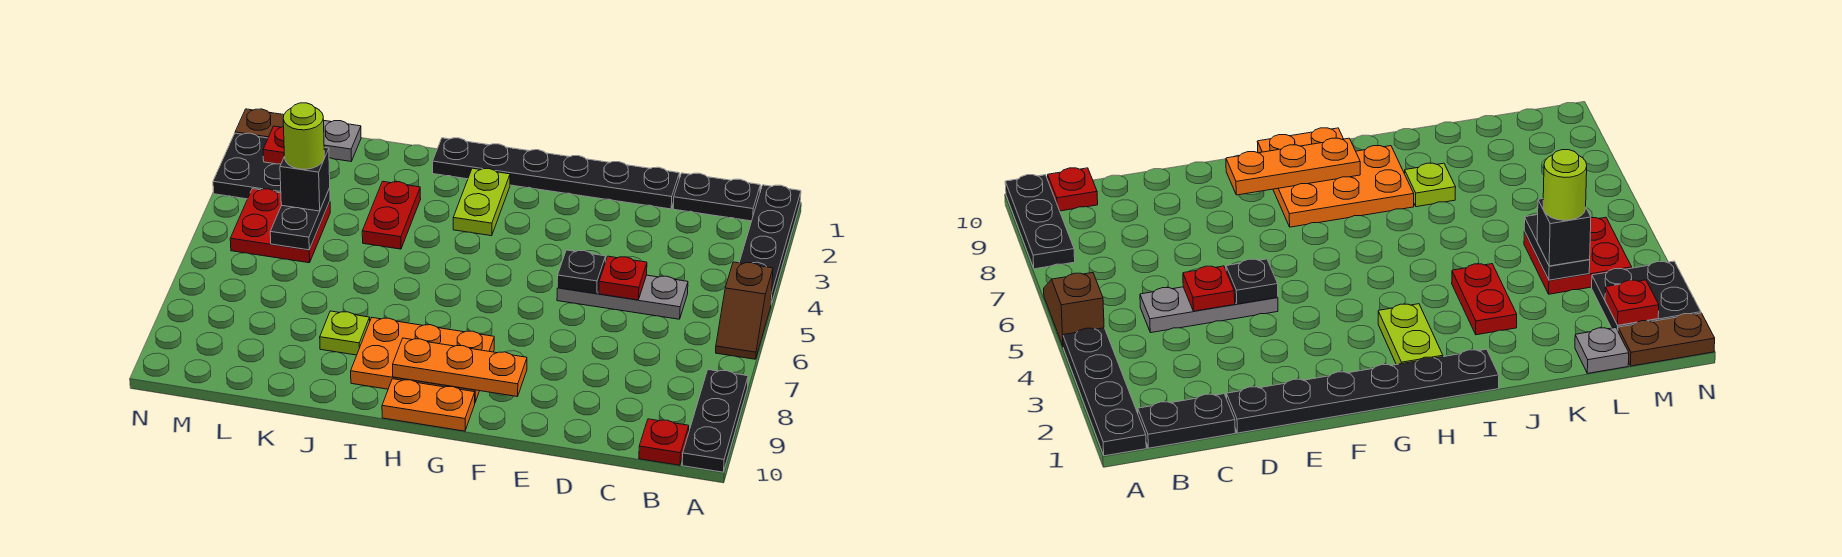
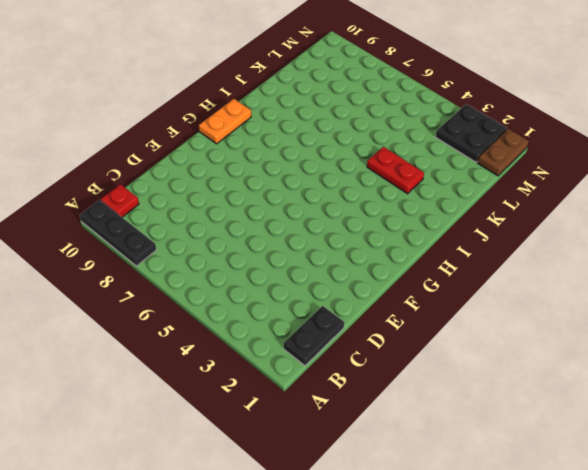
none -> black plate A1:A4 level 1
none -> brown slope A5:A6 level 1 top 5
none -> grey plate C5:E5 level 1

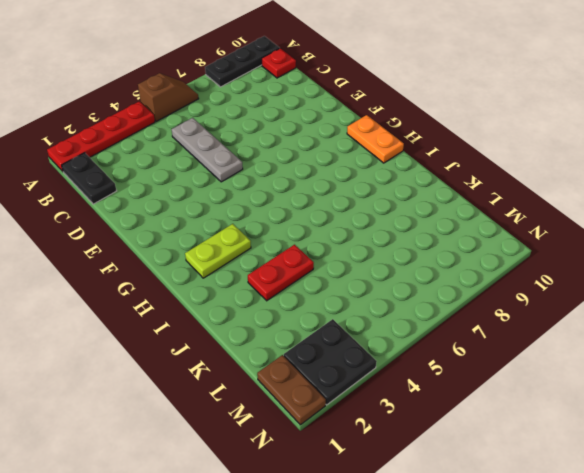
red plate A1:A4 level 1 -> black plate A1:A4 level 1
none -> black plate D1:I1 level 1
none -> orange plate G8:I9 level 1
none -> lime plate J8 level 1

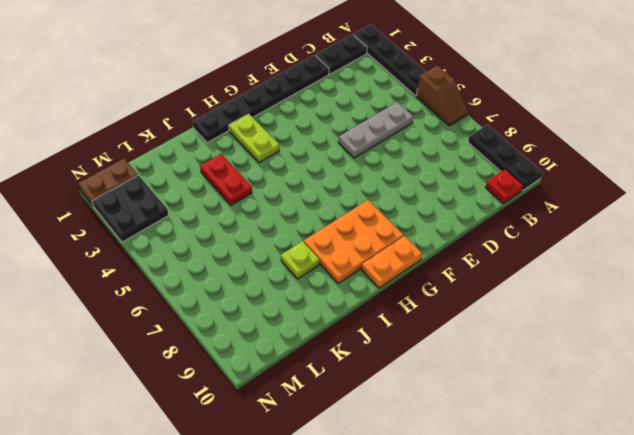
none -> grey plate L1 level 1
none -> red plate L4:M5 level 1
none -> red plate D5 level 2

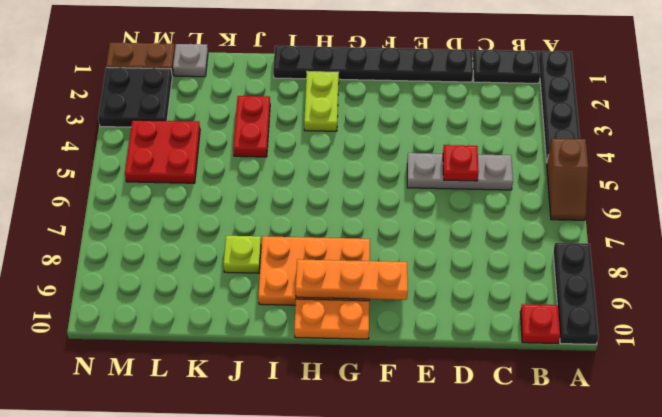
none -> black plate E5 level 2
none -> black plate L4:L5 level 2
none -> red plate M2 level 2

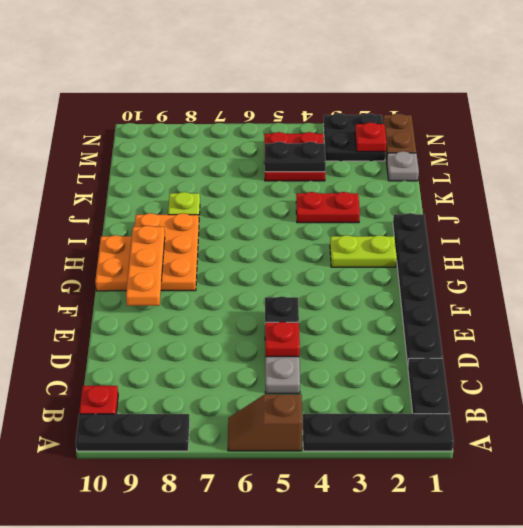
none -> black brick L4 level 3
none -> lime round brick L4 level 4

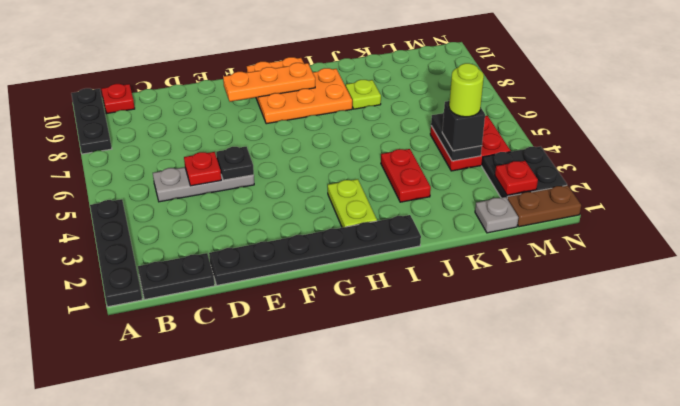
none -> brown slope A5:A6 level 1 top 5

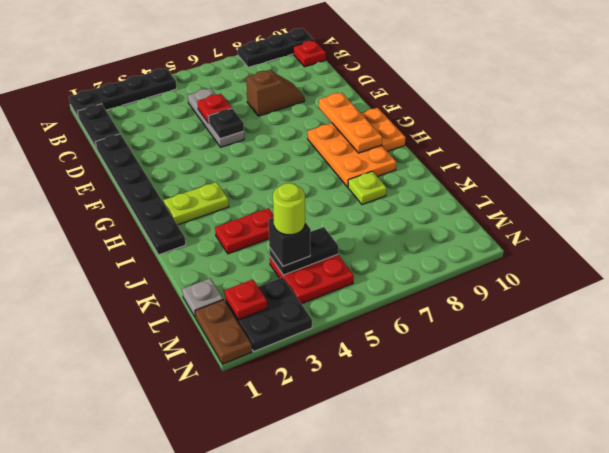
brown slope D7:D8 level 1 top 7 -> brown slope A5:A6 level 1 top 5

